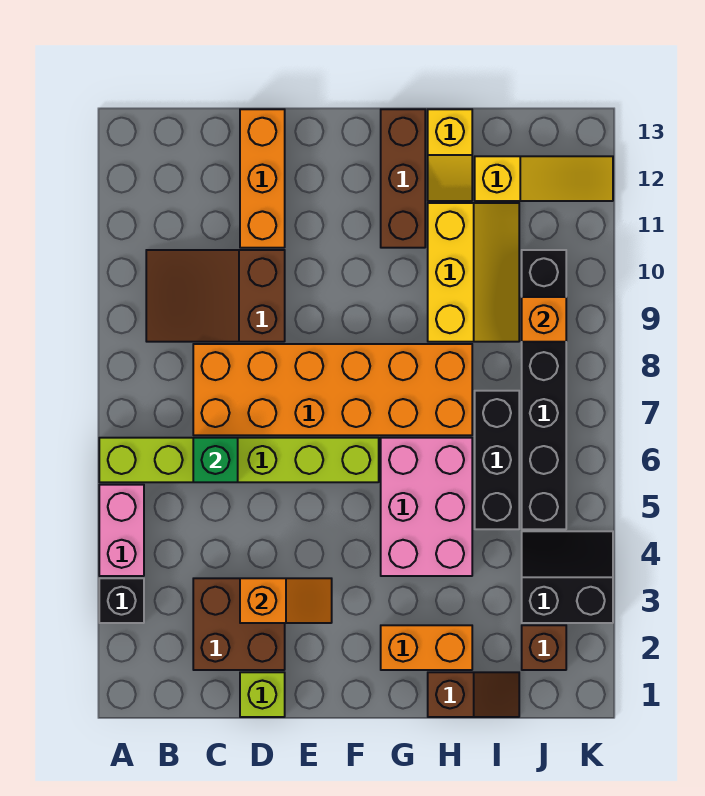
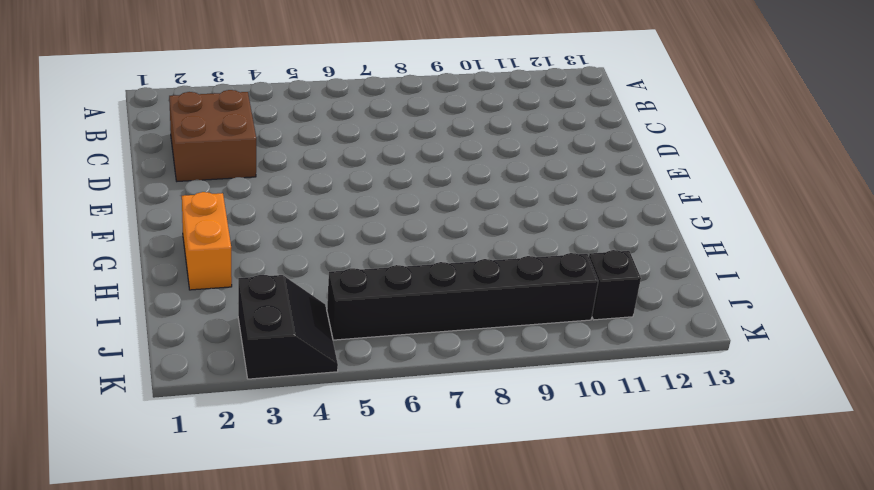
black brick J11 level 1 -> black brick A3 level 1
none -> pink brick A4:A5 level 1
none -> lime brick A6:F6 level 1
none -> brown slope B9:D10 level 1 top D

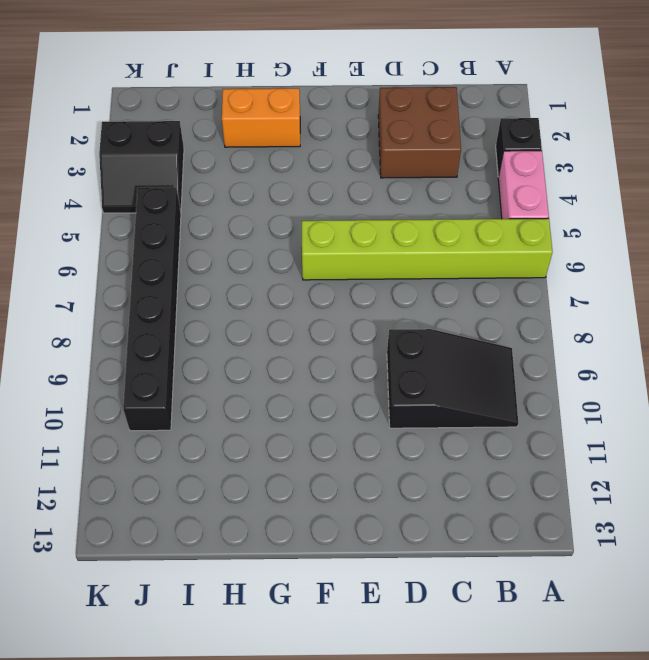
black slope B9:D10 level 1 top D -> brown slope B9:D10 level 1 top D
none -> orange brick C7:H8 level 1
none -> lime brick D1 level 1
none -> orange brick D11:D13 level 1

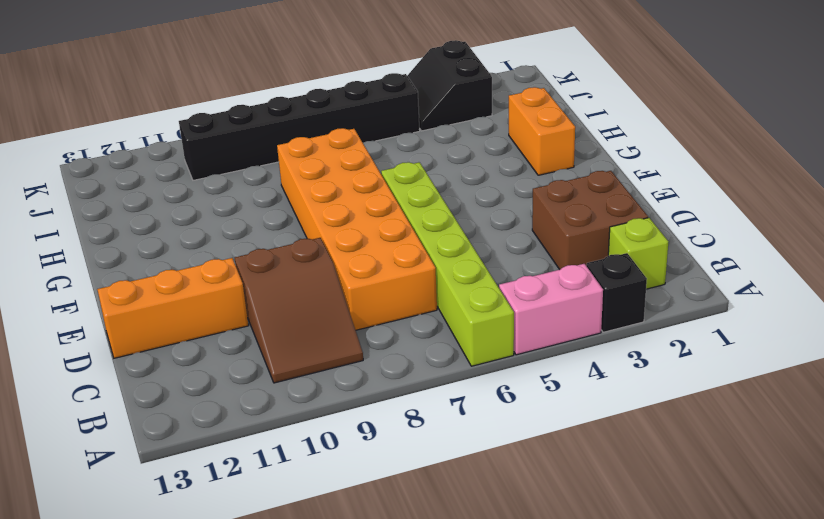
lime brick B2 level 1 -> lime brick D1 level 1
none -> pink brick G4:H6 level 1
none -> brown brick G11:G13 level 1
none -> brown slope H1:I1 level 1 top H

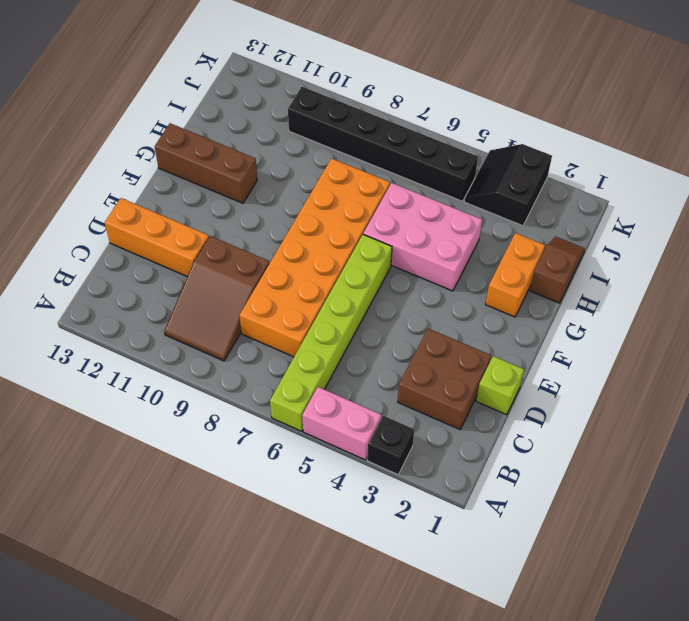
none -> yellow slope H9:I11 level 1 top H
none -> yellow slope H12:H13 level 1 top 13
none -> black brick I5:I7 level 1

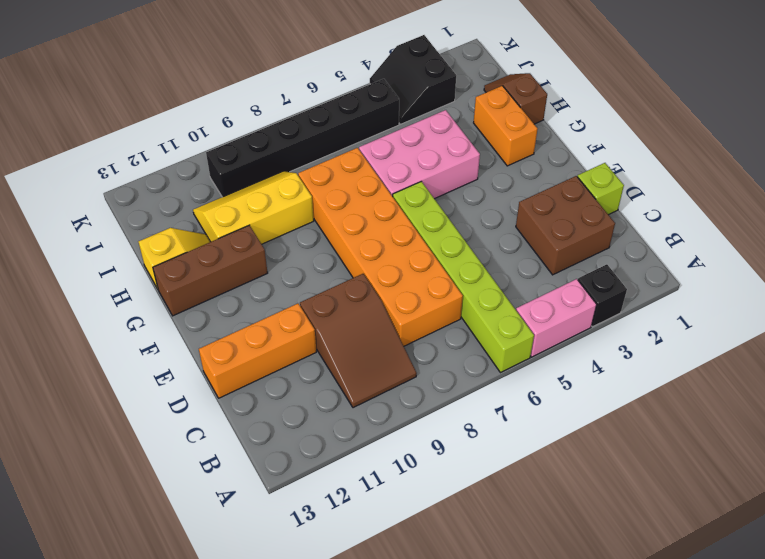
none -> black brick I5:I7 level 1
none -> yellow slope I12:K12 level 1 top I
none -> brown brick J2 level 1

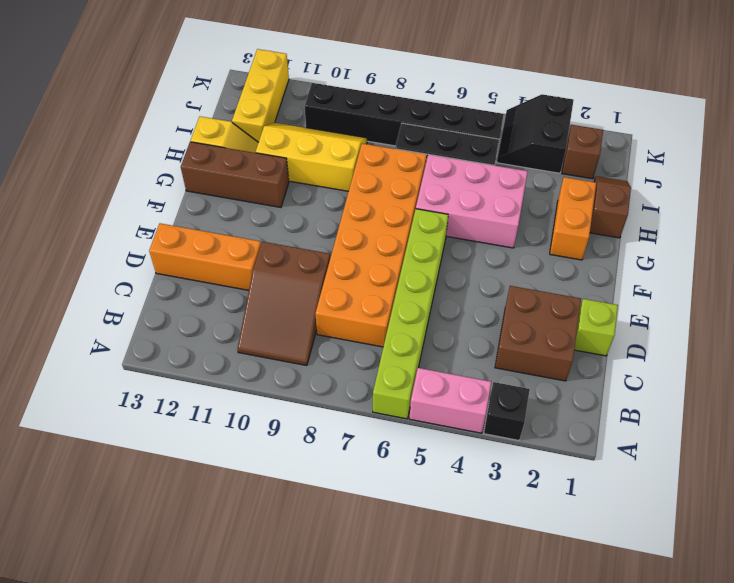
yellow brick I12:K12 level 1 -> yellow slope I12:K12 level 1 top I
none -> green brick C6 level 2
none -> orange slope D3:E3 level 2 top D
none -> orange brick J9 level 2

